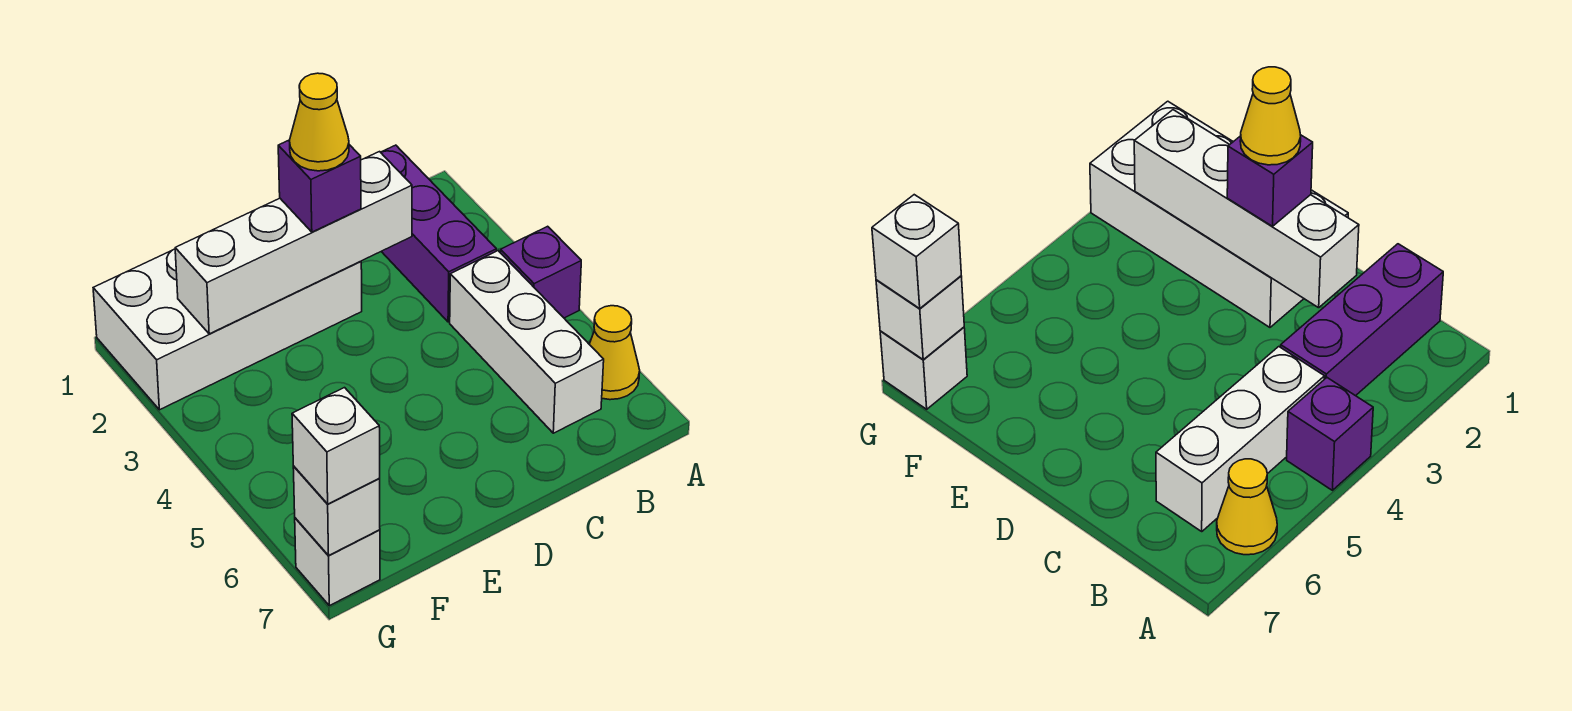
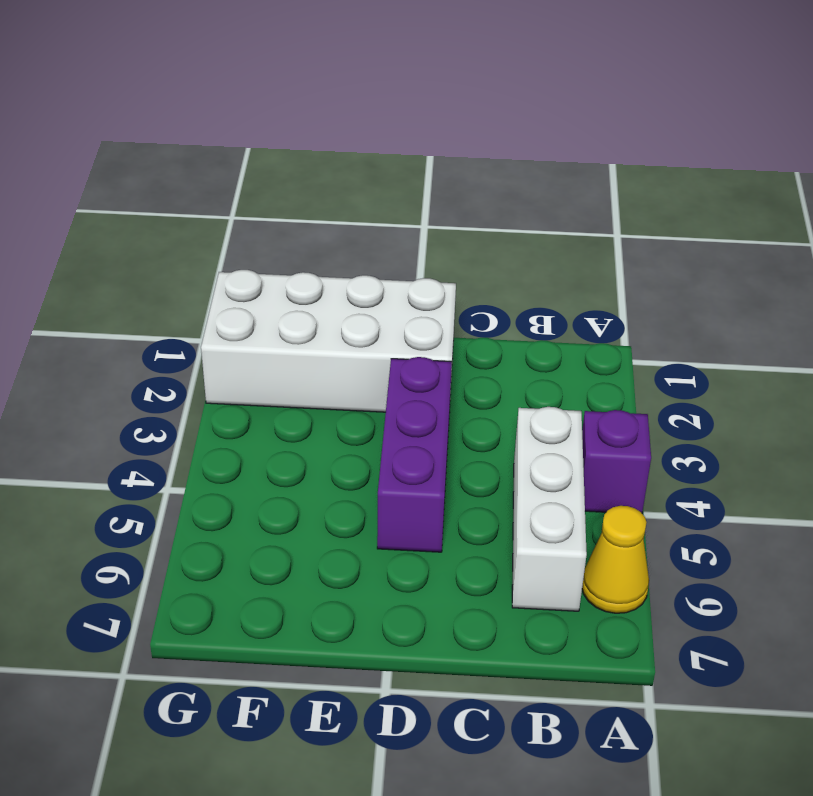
purple brick D3:D5 level 1 -> purple brick B1:B3 level 1
none -> white brick G7 level 1
none -> white brick C2:F2 level 2

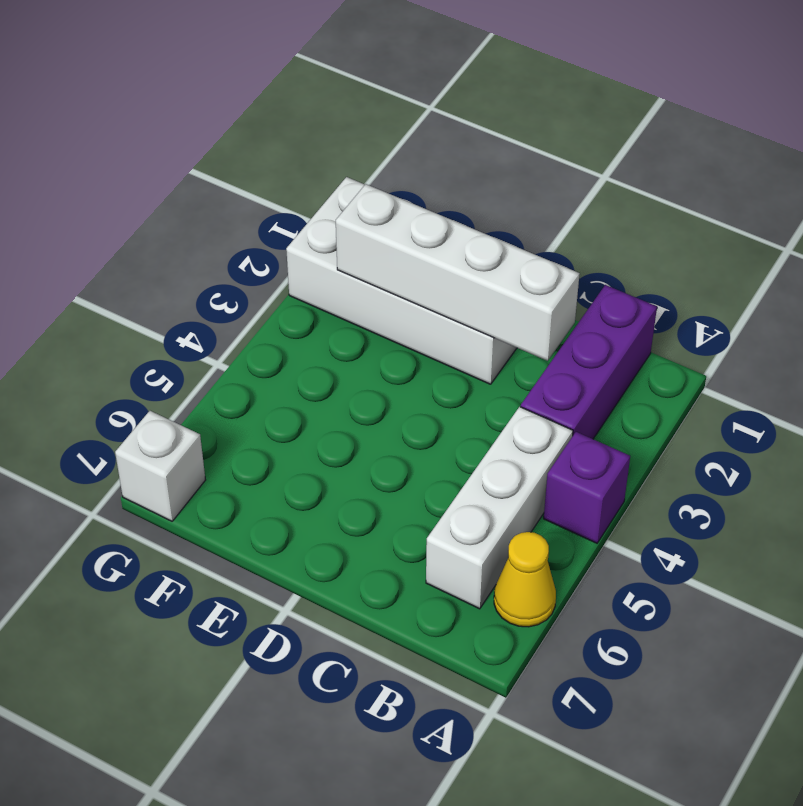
none -> white brick G7 level 2
none -> purple brick D2 level 3

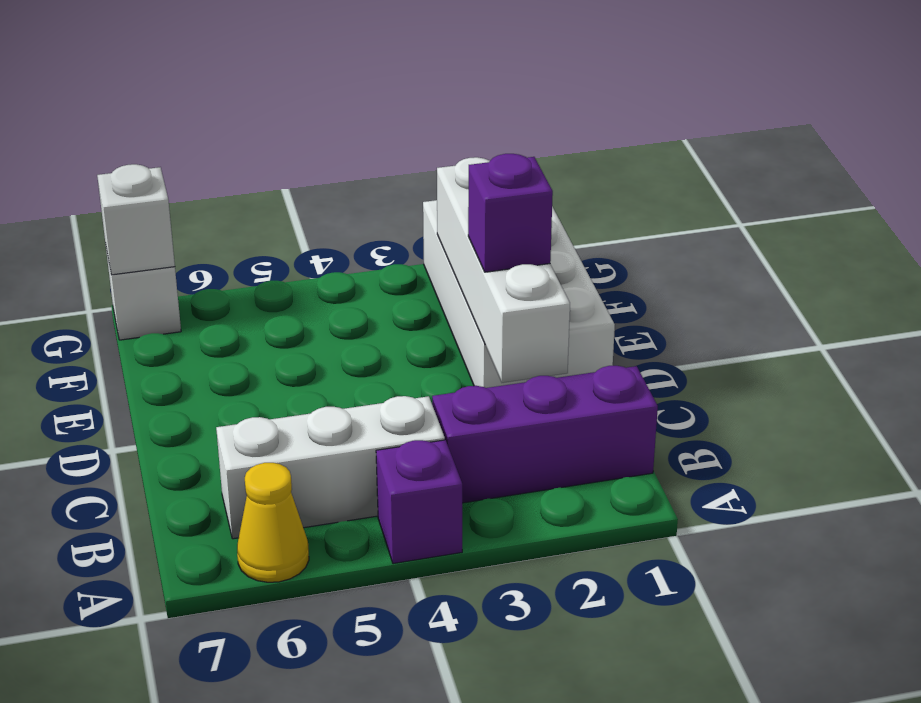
none -> white brick G7 level 3
none -> yellow cone D2 level 4

